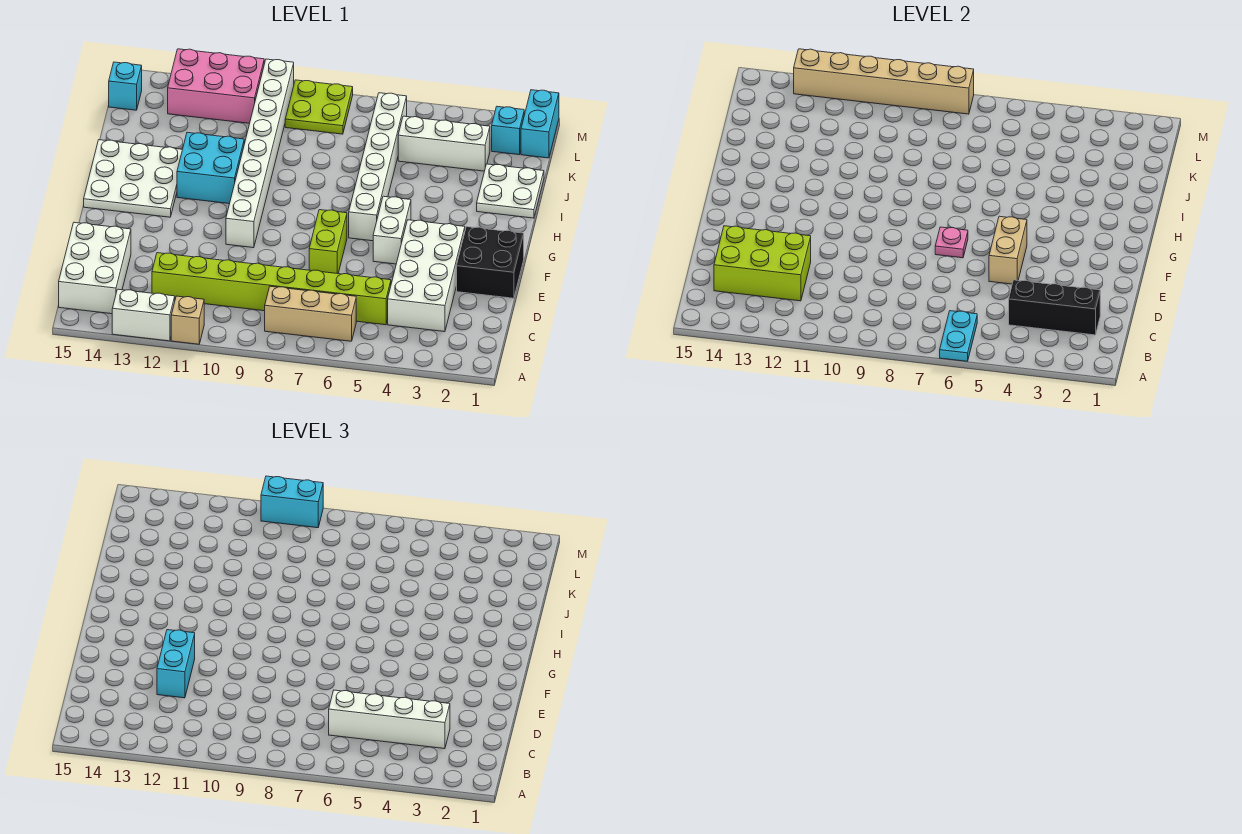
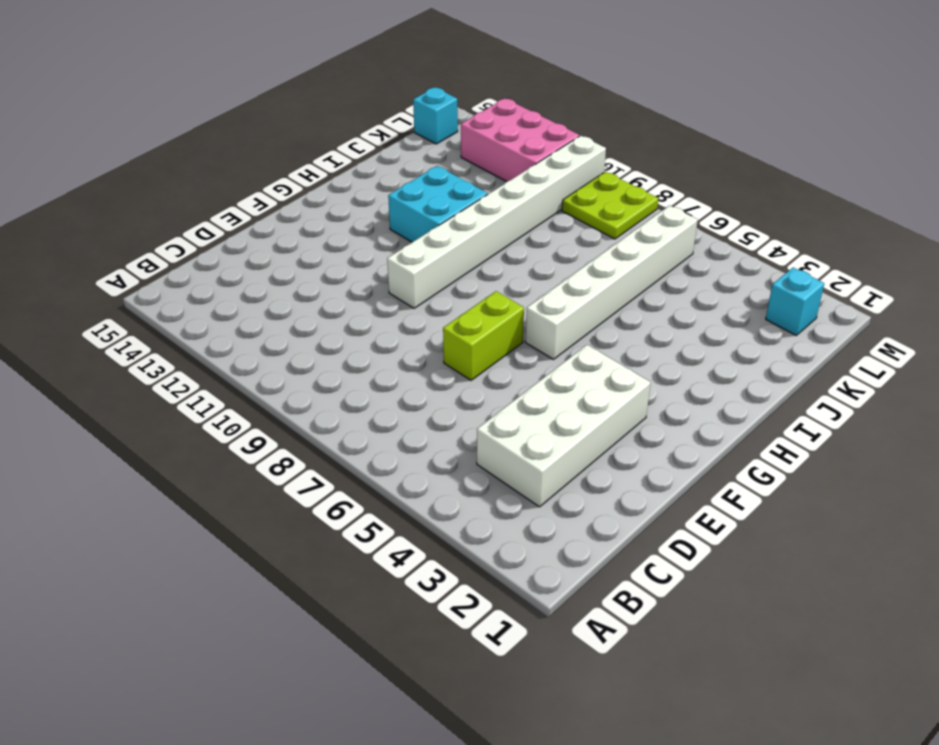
none -> tan brick A11 level 1
none -> white brick A12:A13 level 1
none -> tan brick B6:B8 level 1

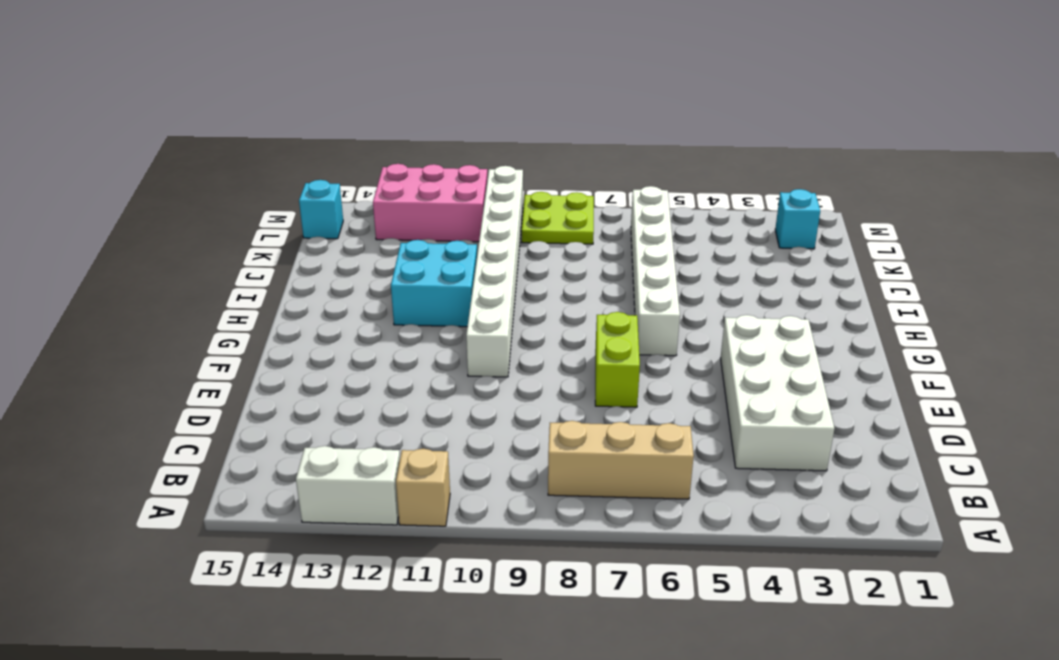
none -> white brick B14:D15 level 1
none -> lime brick C5:C12 level 1
none -> black brick E1:F2 level 1

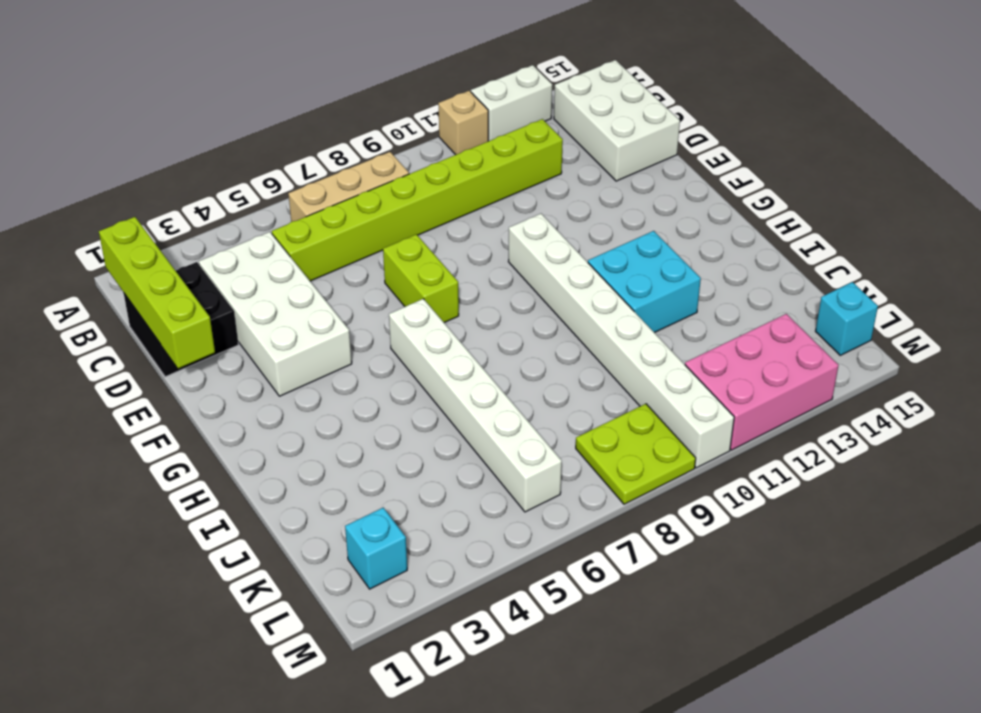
lime brick B1:E1 level 2 -> none
black brick C1:D2 level 1 -> black brick E1:F2 level 1
none -> white brick F5:G5 level 1
none -> white plate G13:I15 level 1
none -> white plate I1:J2 level 1

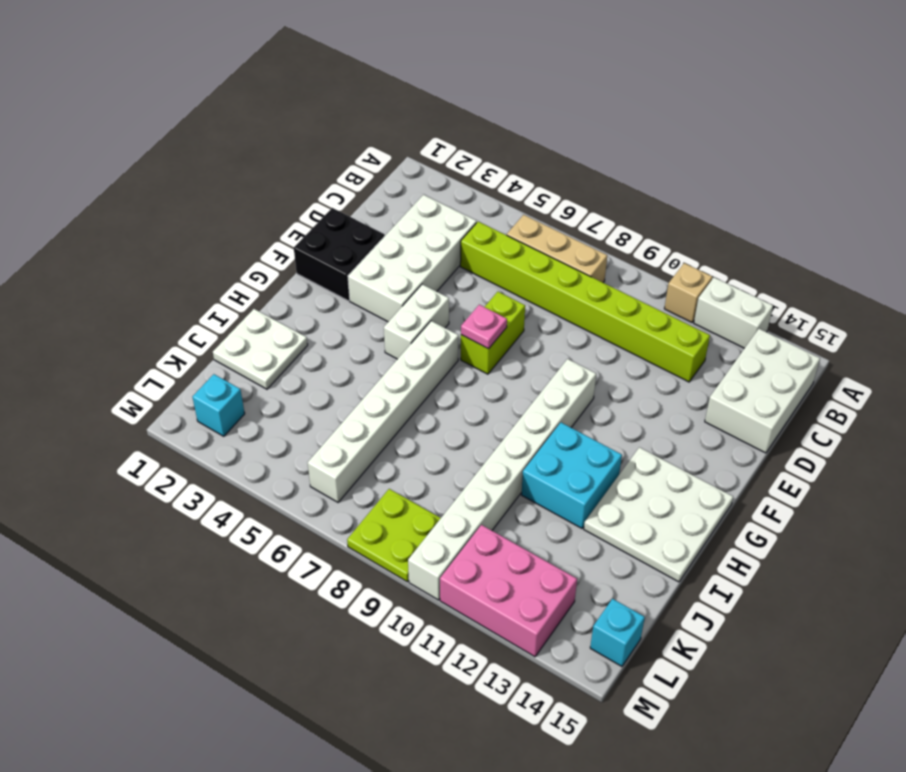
none -> white brick K3:K5 level 1
none -> cyan brick L1:M1 level 1
none -> cyan plate A6:B6 level 2

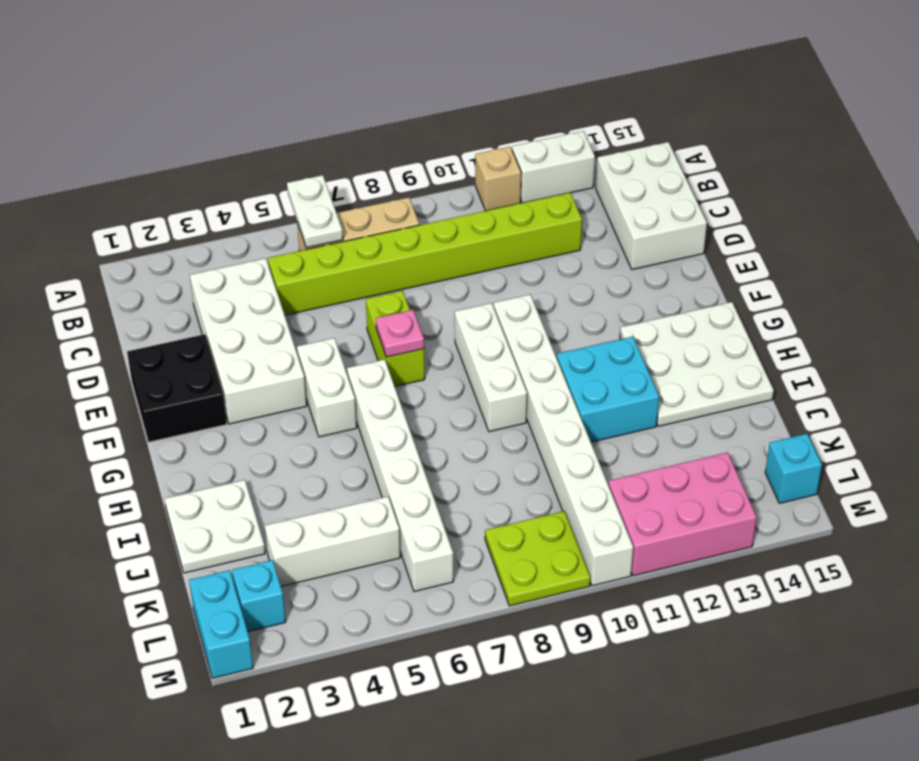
white plate A6:B6 level 2 -> cyan plate A6:B6 level 2
white brick F9:H9 level 1 -> none
none -> black brick C2:C4 level 2
none -> lime brick C12:D14 level 2
none -> tan brick E5:F5 level 2

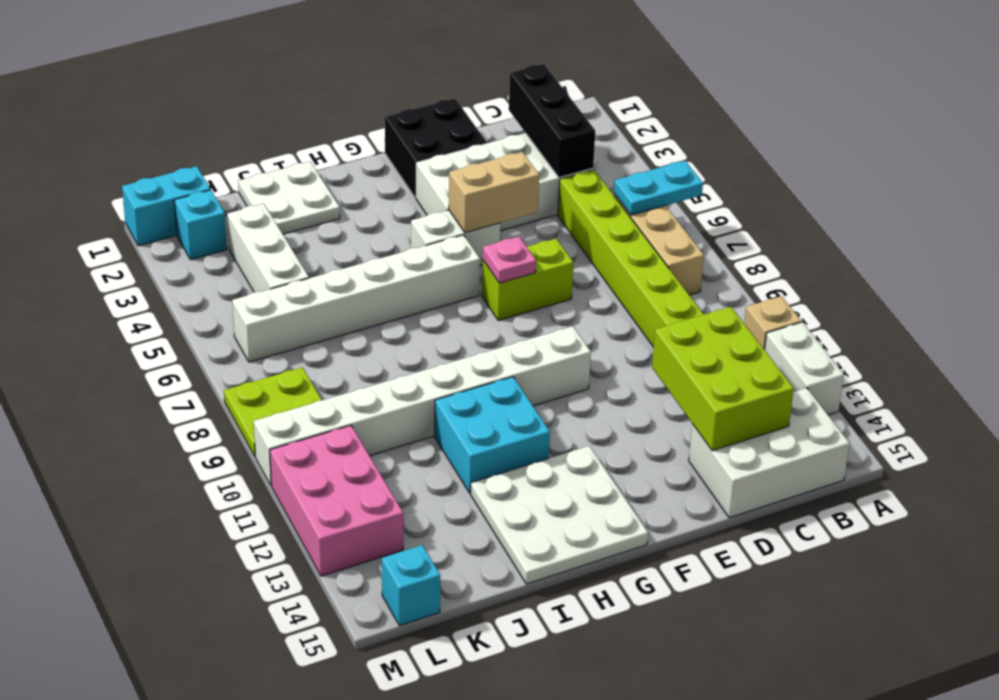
none -> tan brick M8:M13 level 2
none -> white brick C3:C6 level 3
none -> cyan brick D12:E12 level 3

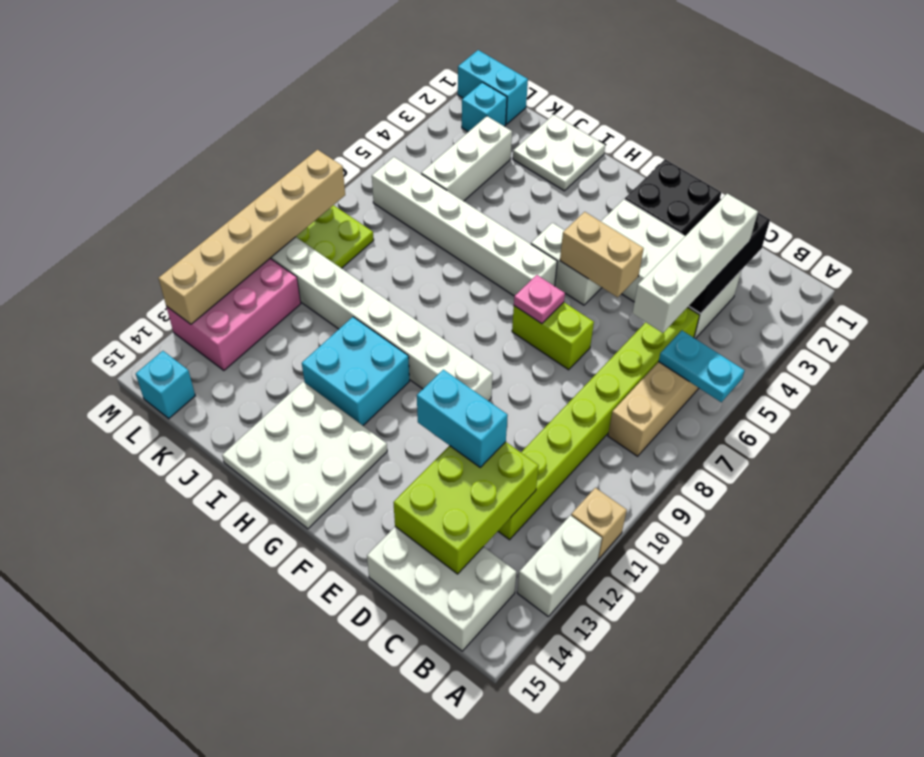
none -> cyan brick M9:M10 level 3

